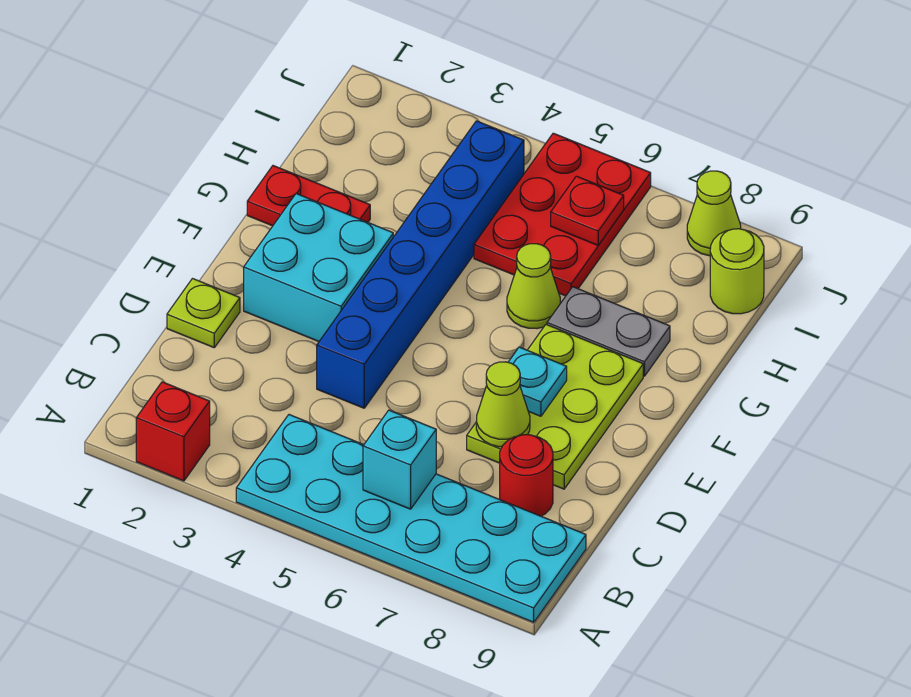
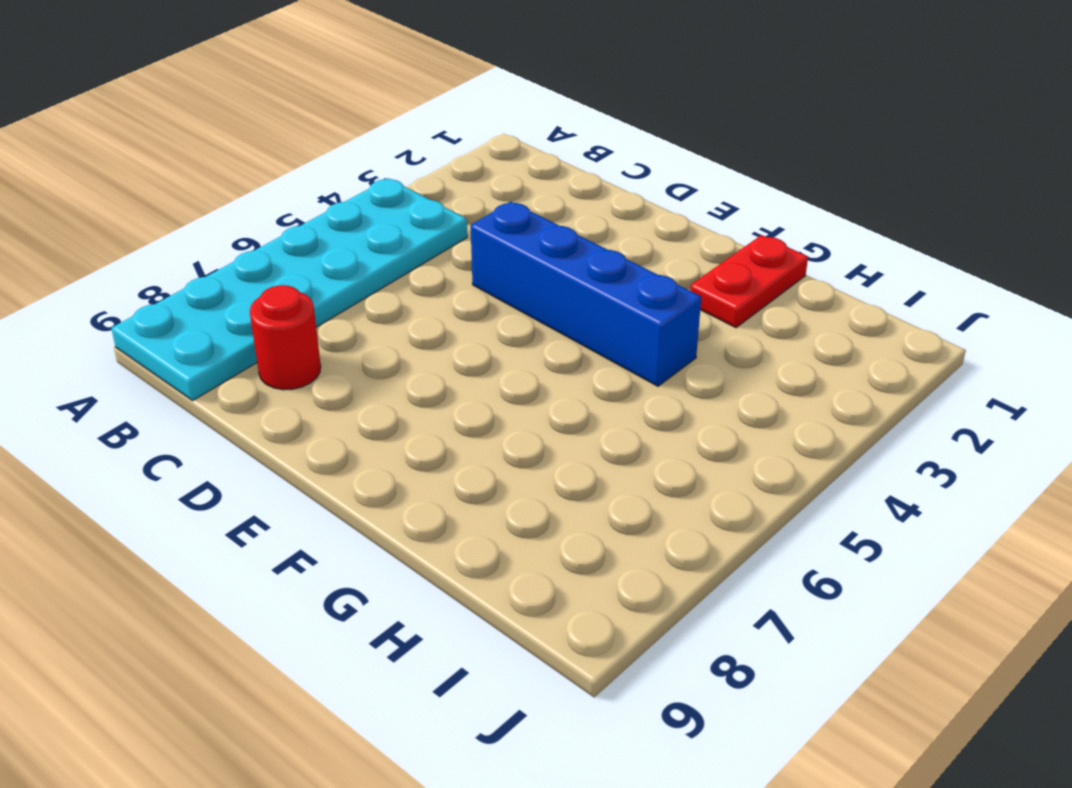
blue brick D4:G4 level 1 -> blue brick D4:I4 level 1
none -> red brick A2 level 1
none -> lime plate D1 level 1
none -> lime plate D7:F8 level 1

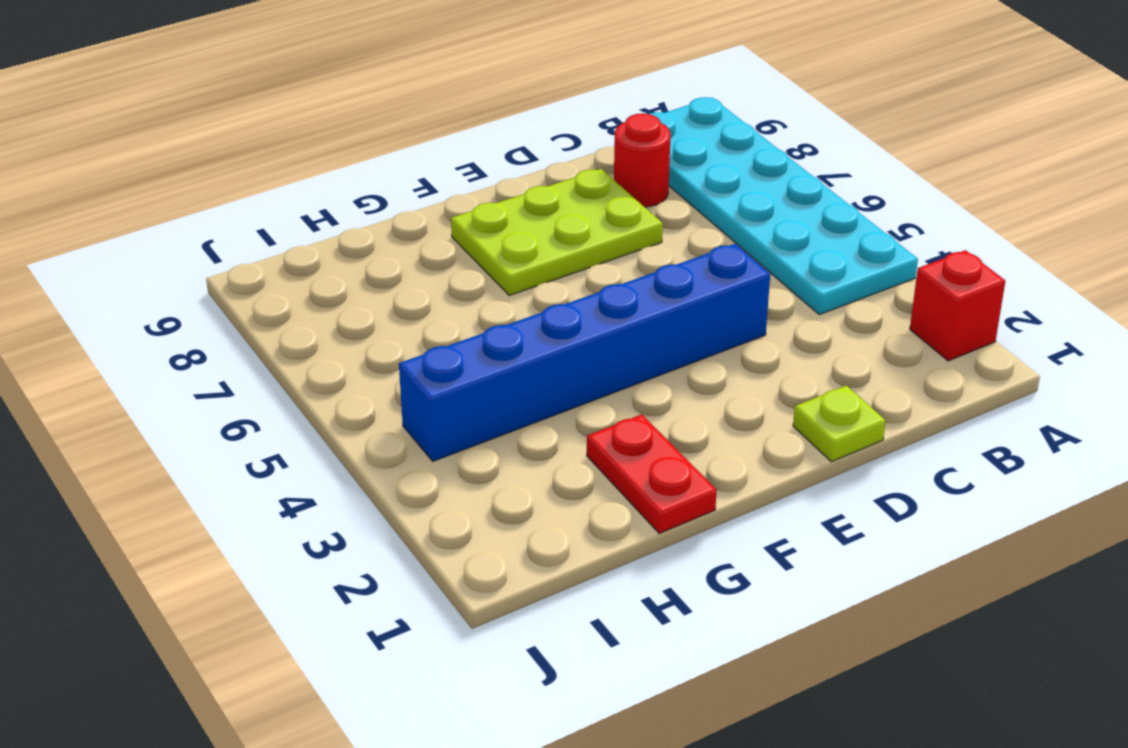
none -> cyan brick E2:F3 level 1
none -> lime cone G6 level 1
none -> grey plate G7:G8 level 1

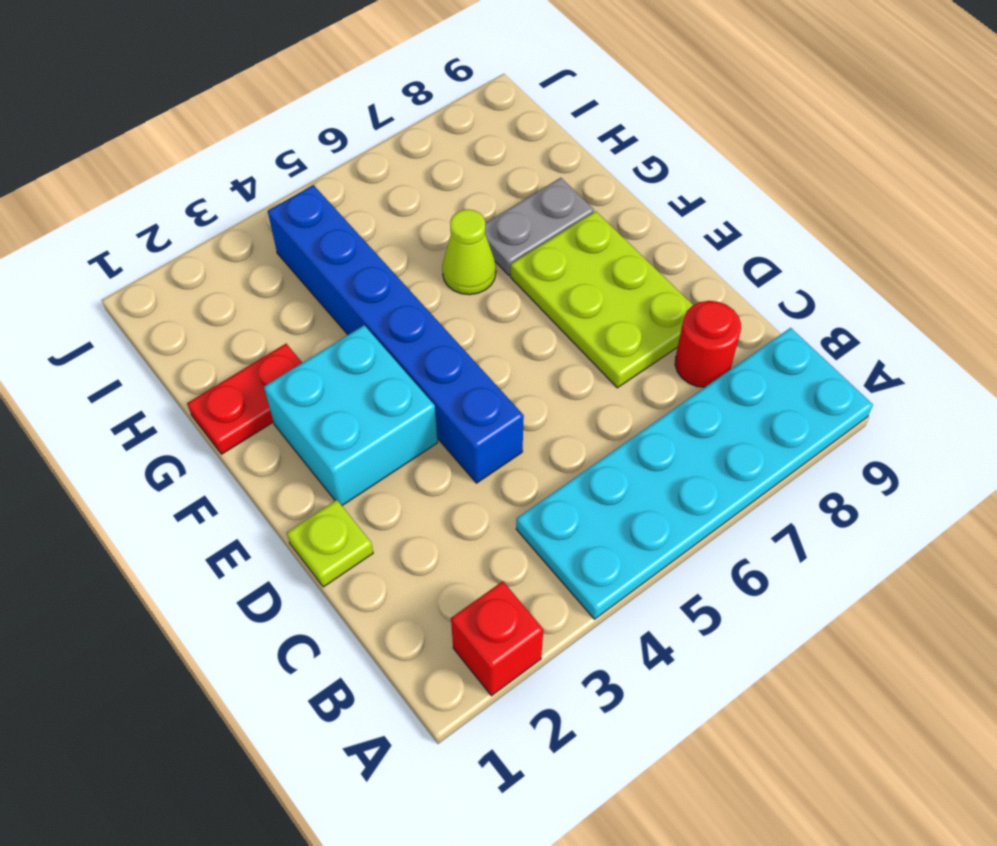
none -> red plate H5:J6 level 1
none -> lime round brick I9 level 1
none -> lime cone J8 level 1

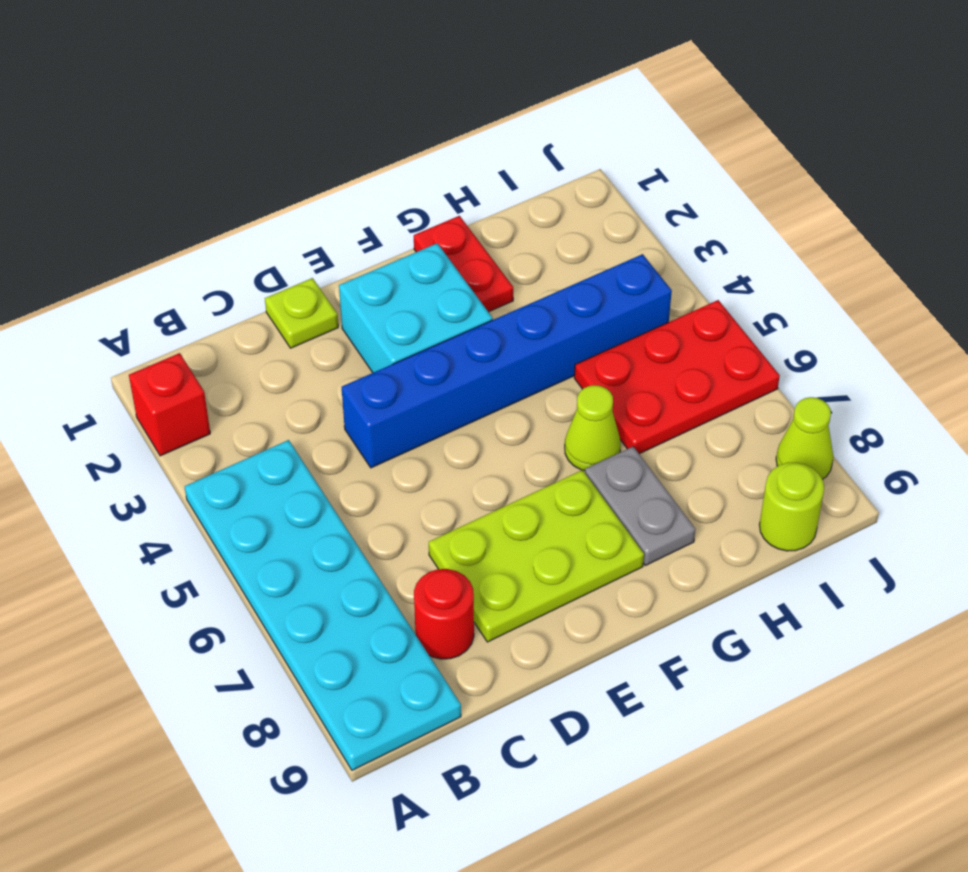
none -> cyan brick B6 level 2
none -> lime cone D7 level 2
none -> cyan plate E7 level 2

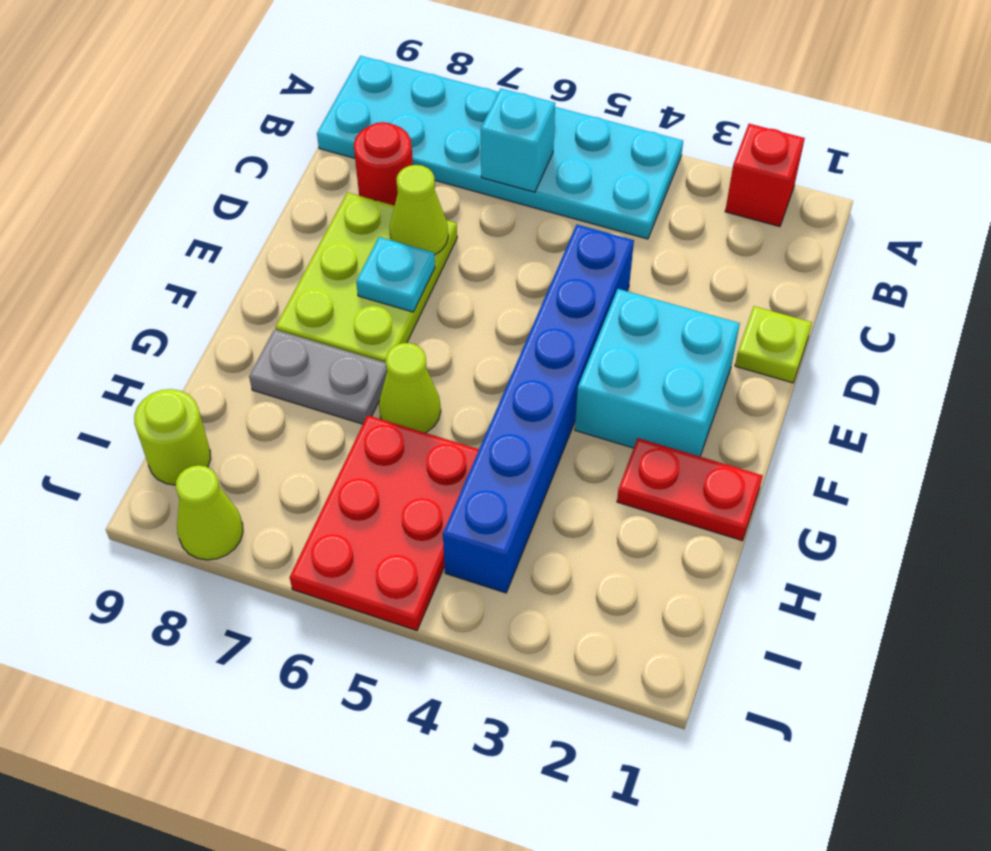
none -> red plate I6 level 2

